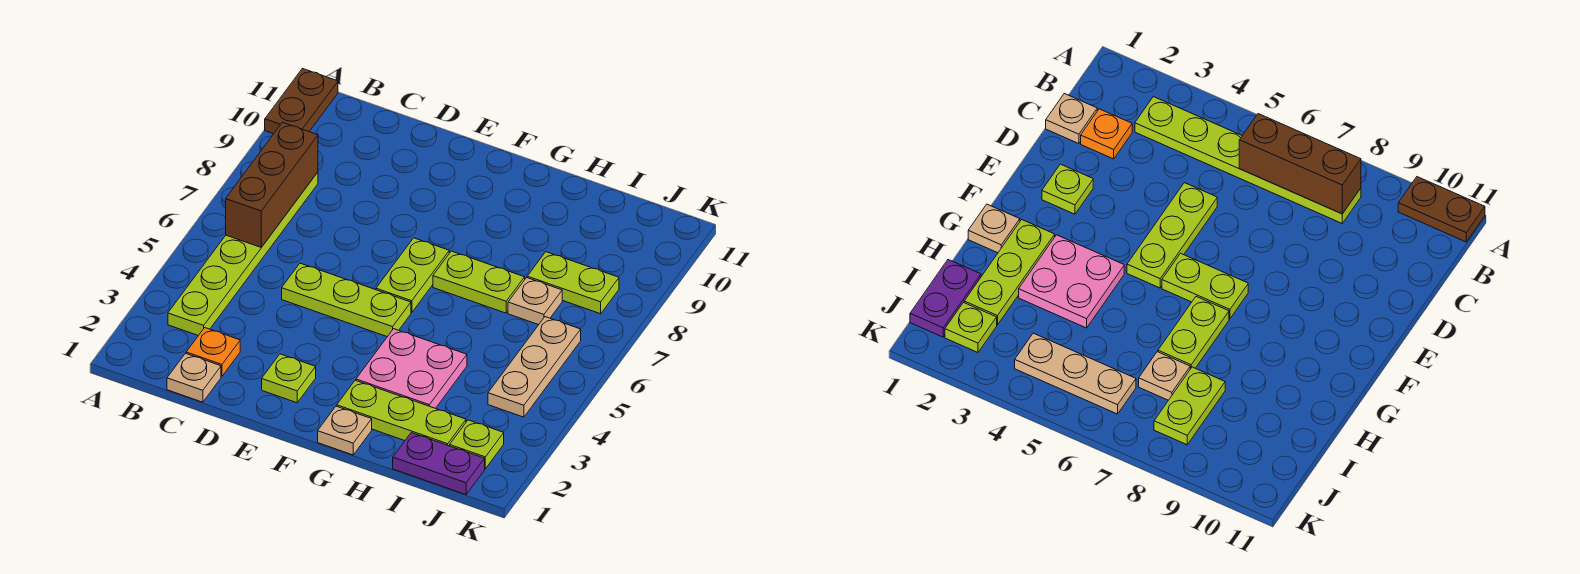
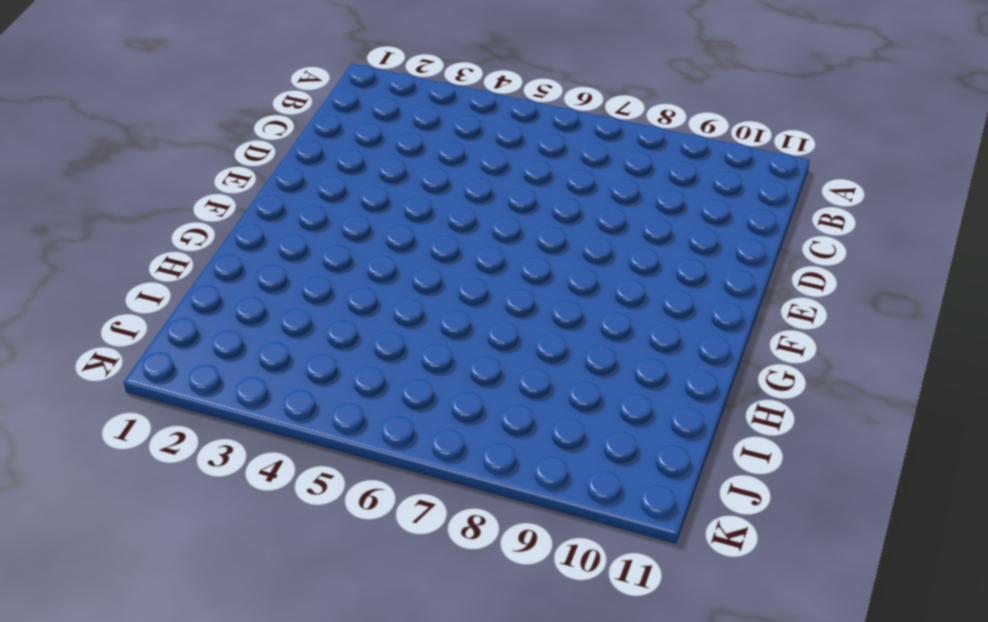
none -> brown plate A10:A11 level 1
none -> lime plate B3:B8 level 1
none -> tan plate C1 level 1

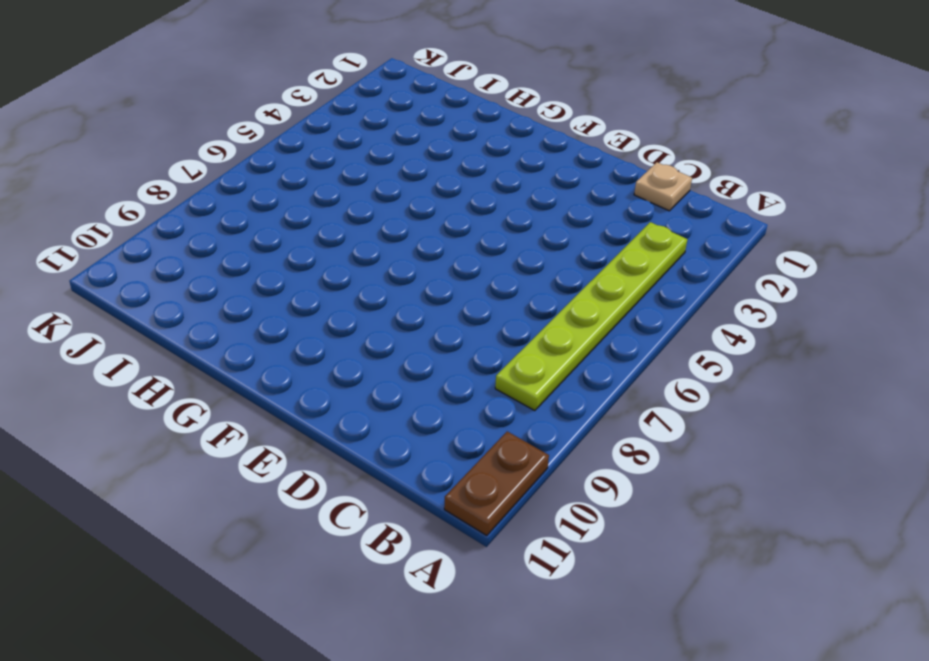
none -> orange plate C2 level 1
none -> lime plate D5:F5 level 1
none -> lime plate E2 level 1

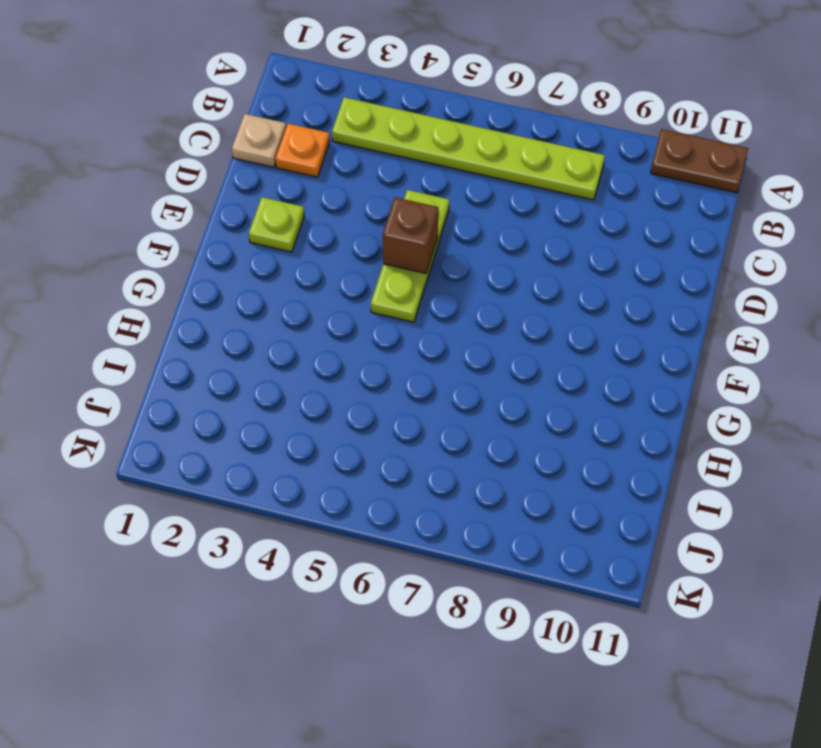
brown brick E5 level 2 -> none
none -> lime plate F6:F7 level 1
none -> tan plate G1 level 1
none -> lime plate G2:I2 level 1

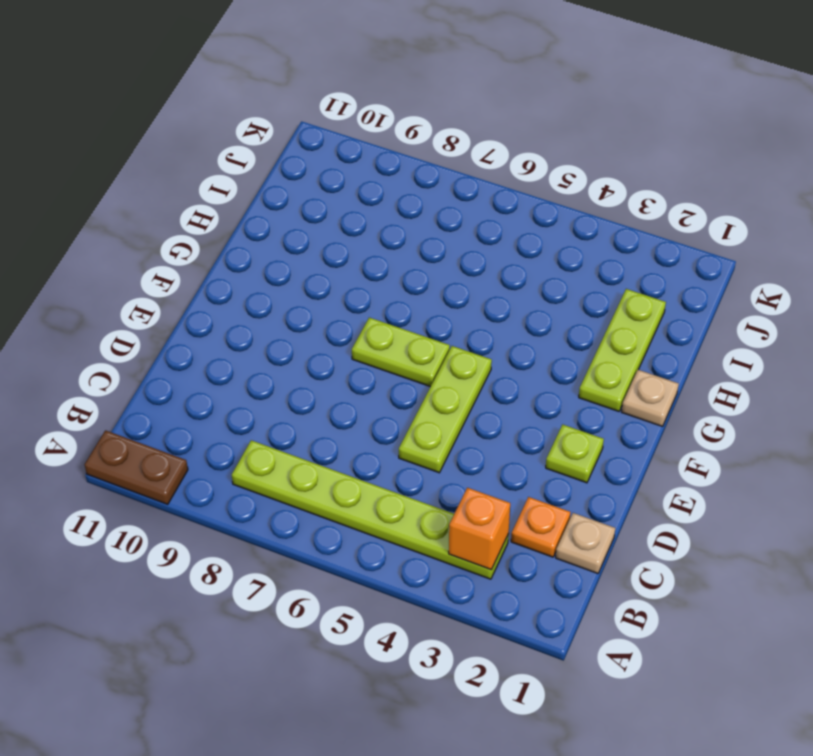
orange brick B3 level 2 -> none
none -> pink plate G3:H4 level 1
none -> lime plate G7:H7 level 1
none -> purple plate I1:J1 level 1

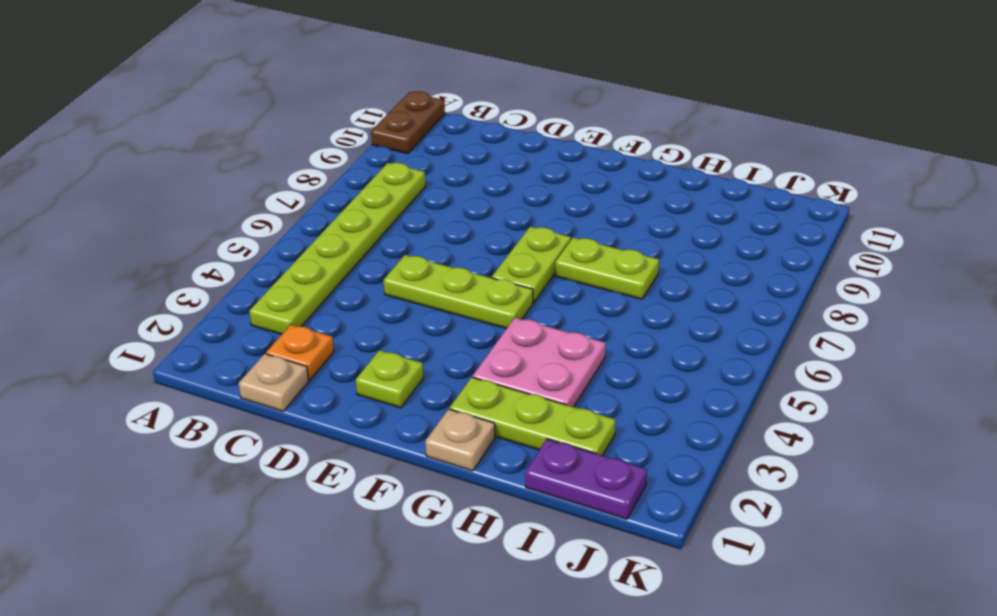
none -> tan plate I7 level 1
none -> lime plate I8:J8 level 1
none -> lime plate J2 level 1

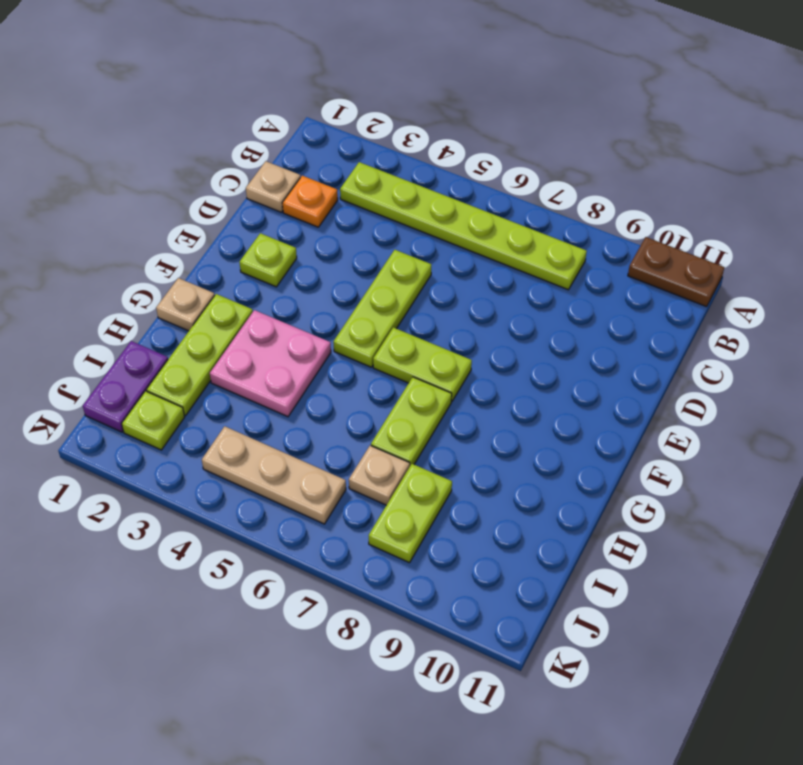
none -> brown brick B6:B8 level 2

